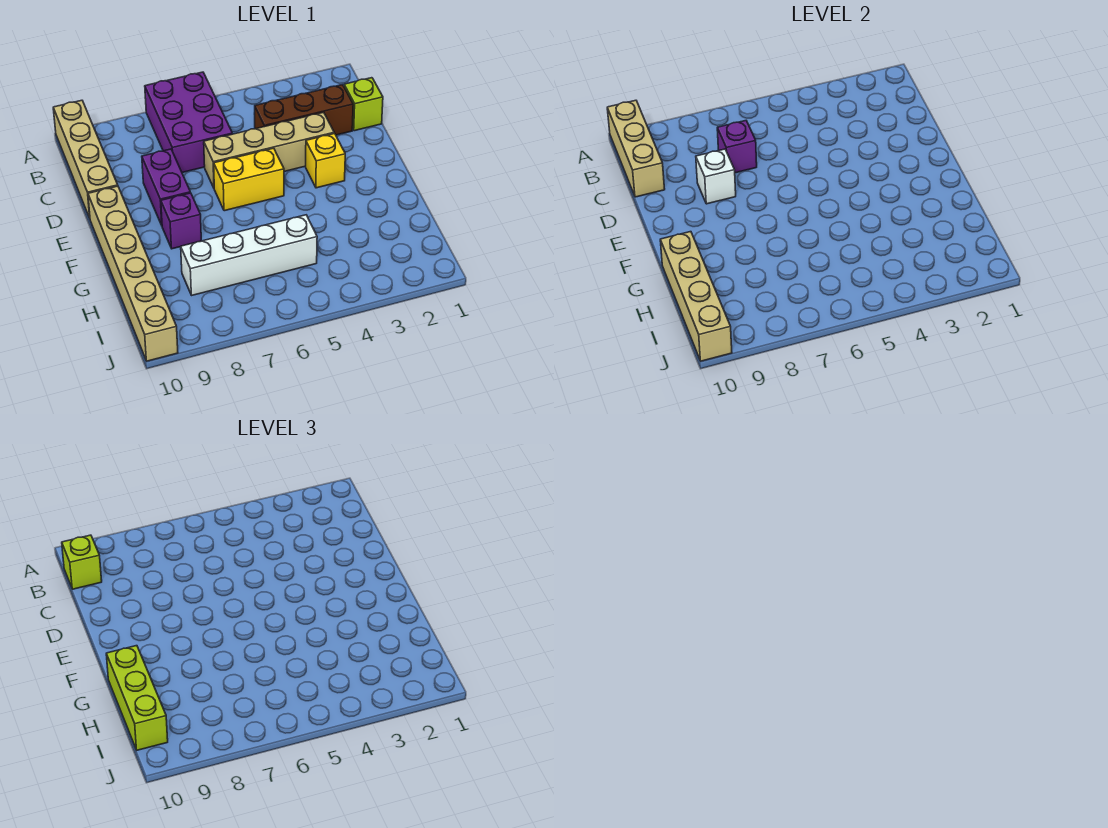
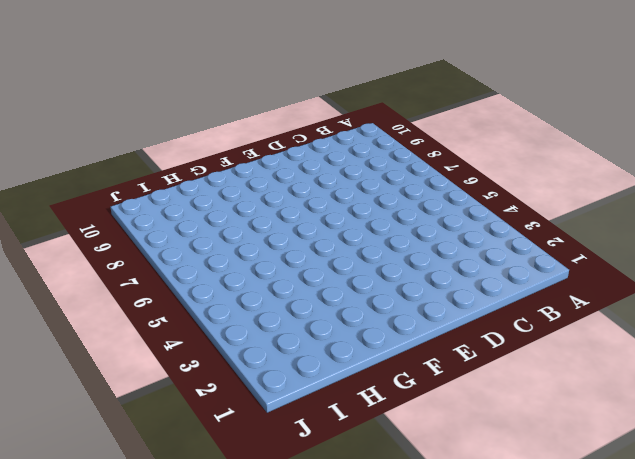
none -> purple brick A6:C7 level 1
none -> tan brick A10:D10 level 1
none -> lime brick C1 level 1

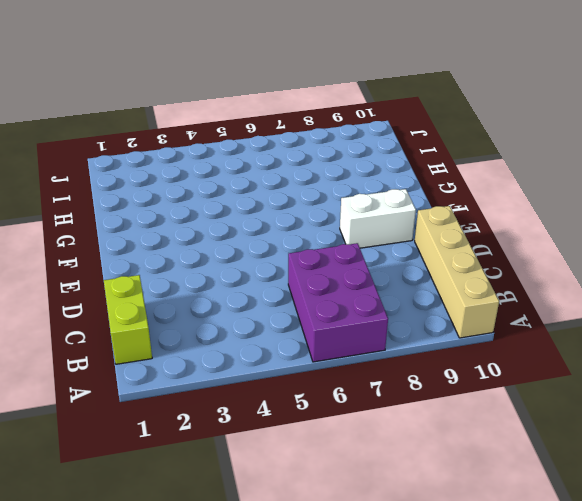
lime brick B1:C1 level 1 -> lime brick C1 level 1
white brick E8:E9 level 1 -> purple brick D8:E8 level 1
none -> brown brick C2:C4 level 1
none -> tan brick D3:D6 level 1
none -> yellow brick E3 level 1

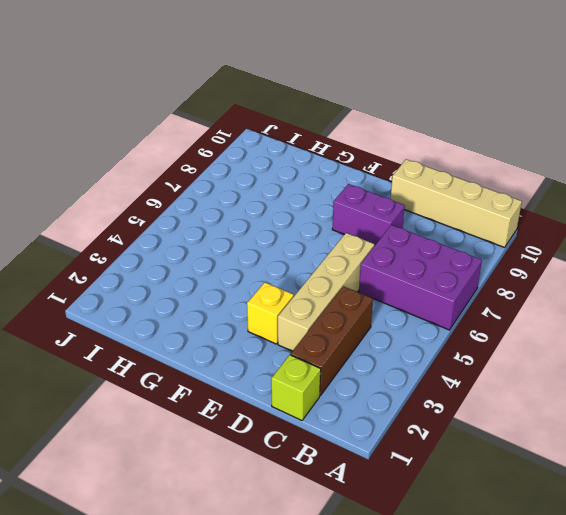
none -> yellow brick E5:E6 level 1
none -> tan brick E10:J10 level 1
none -> purple brick F8 level 1

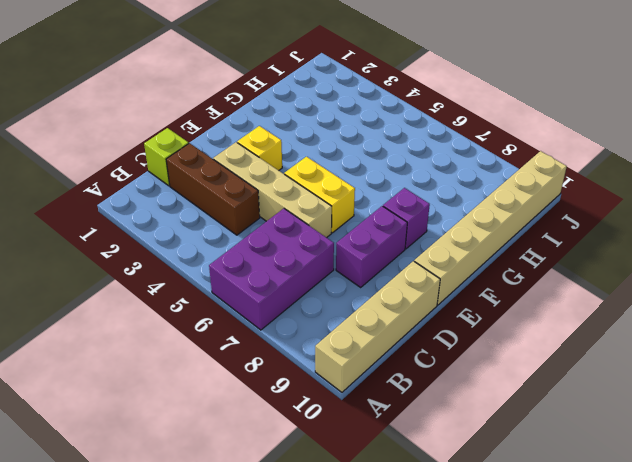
none -> white brick H5:H8 level 1
none -> tan brick A10:C10 level 2
none -> purple brick C7 level 2

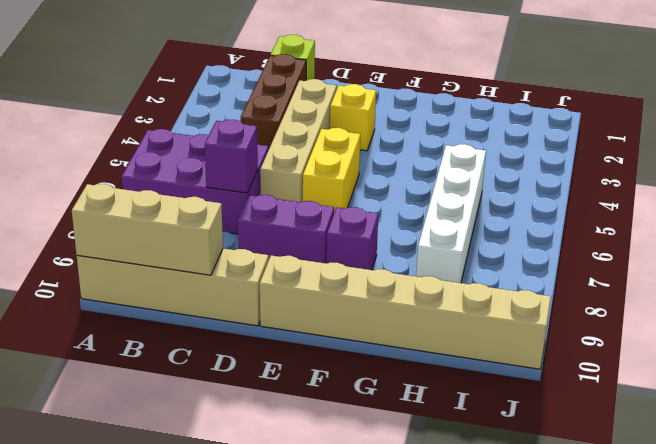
none -> white brick D8 level 2
none -> tan brick G10:J10 level 2
none -> lime brick B10 level 3

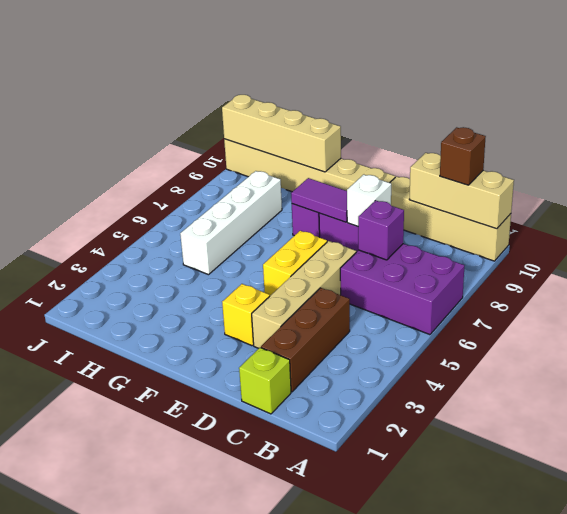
brown brick B10 level 3 -> lime brick B10 level 3
purple tile E8:F8 level 2 -> none
none -> lime brick G10:I10 level 3

